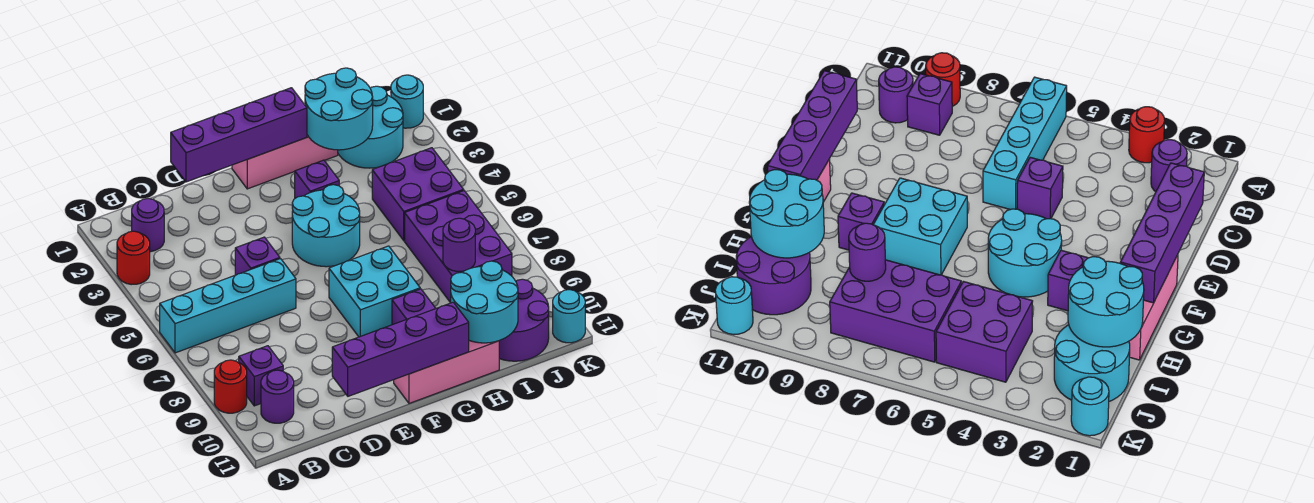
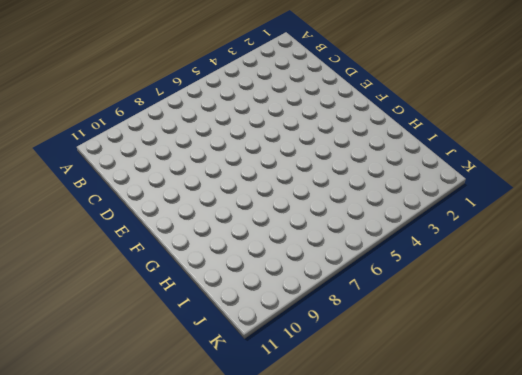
none -> red round brick A3 level 1
none -> cyan brick A6:D6 level 1
none -> red round brick A9 level 1

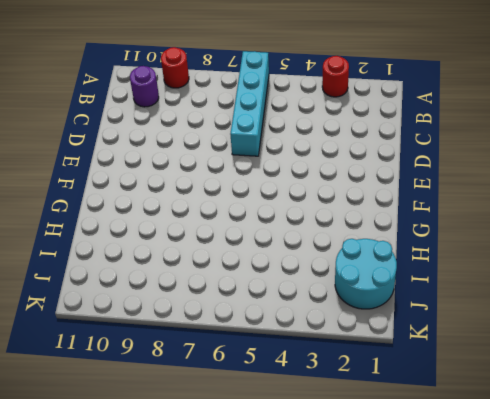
none -> purple round brick B2 level 1
none -> purple brick B9 level 1
none -> purple brick D5 level 1

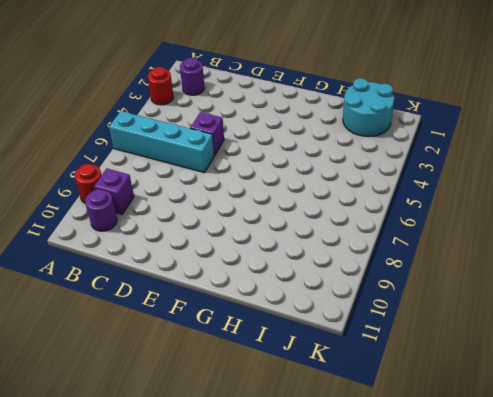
none -> pink brick F1:H1 level 1
none -> cyan round brick F4:G5 level 1
none -> cyan brick F7:G8 level 1

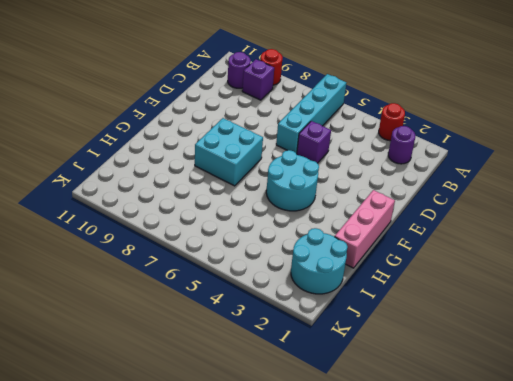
none -> pink brick F11:H11 level 1
none -> purple brick G3 level 1
none -> purple brick G9 level 1

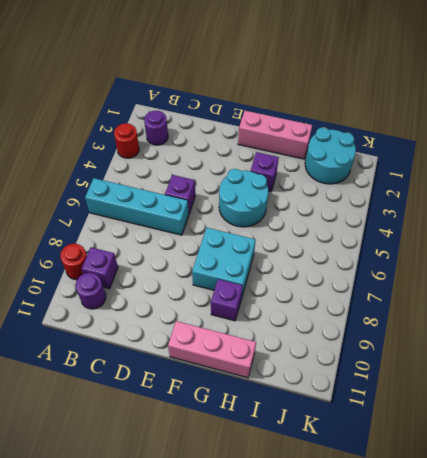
none -> purple brick I4:J5 level 1
none -> purple brick I6:J8 level 1
none -> purple round brick I10:J11 level 1

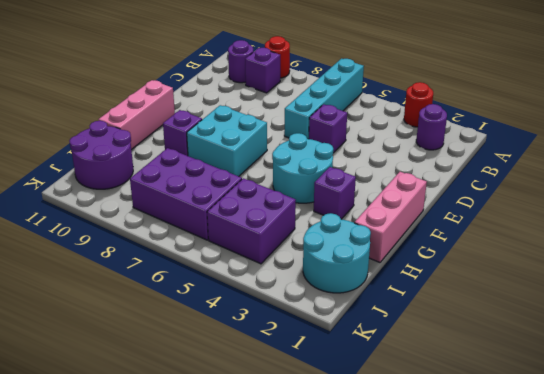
none -> cyan round brick K1 level 1
none -> cyan round brick K11 level 1
none -> purple brick D1:G1 level 2

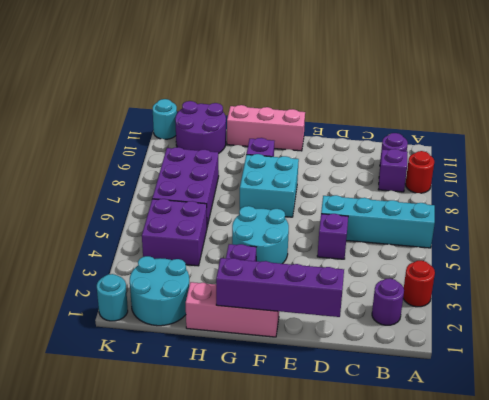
none -> purple brick D11:G11 level 2
none -> cyan round brick H1:I2 level 2
none -> cyan round brick H10:I11 level 2

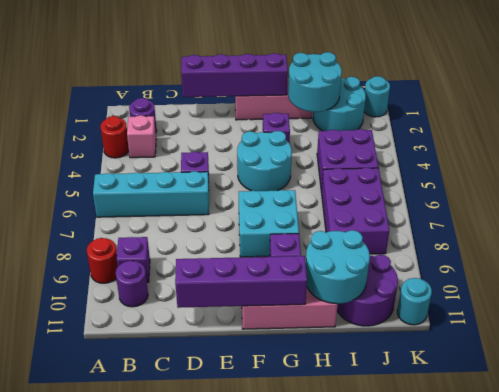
pink brick B3 level 1 -> none
none -> purple round brick I8 level 2

